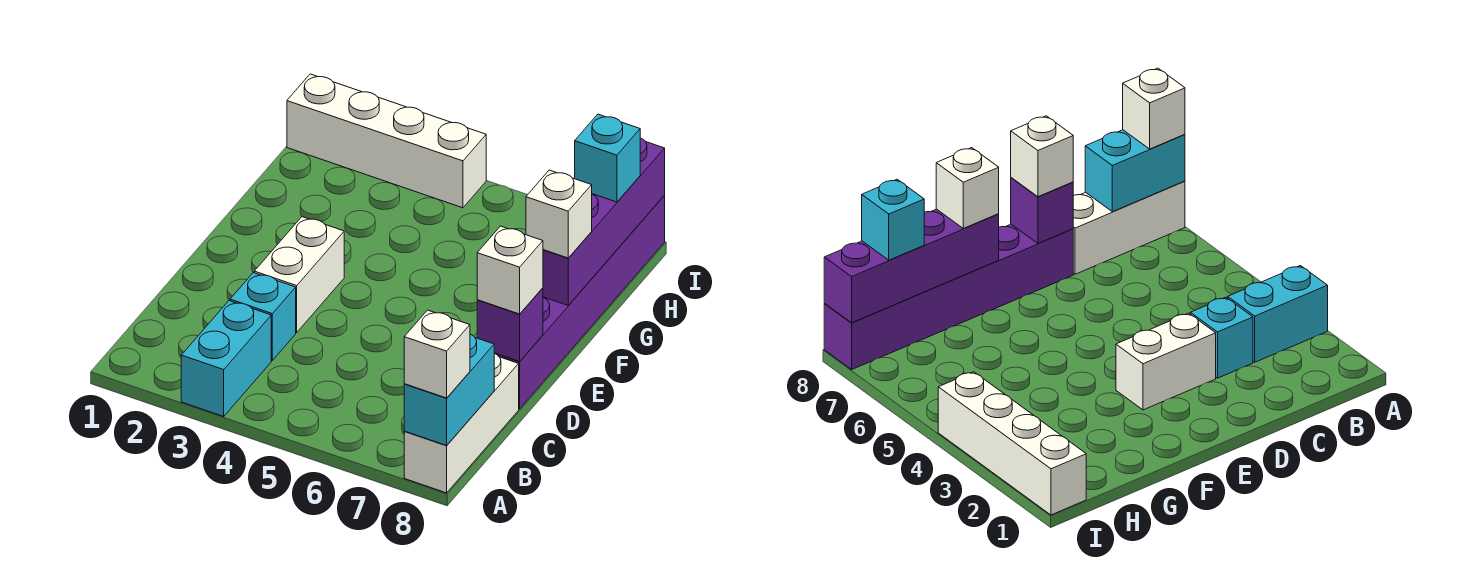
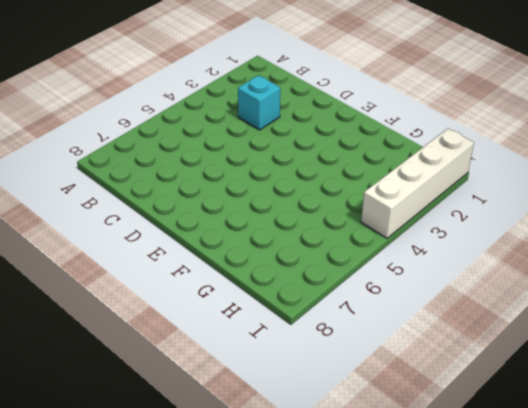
none -> cyan brick A3:B3 level 1
none -> white brick A8:C8 level 1
none -> white brick D3:E3 level 1

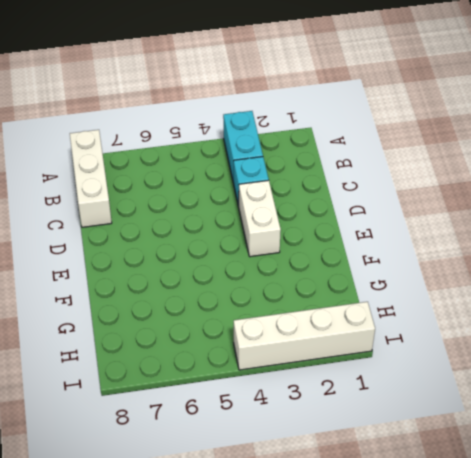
none -> purple brick D8:I8 level 1
none -> cyan brick A8:B8 level 2
none -> purple brick D8 level 2

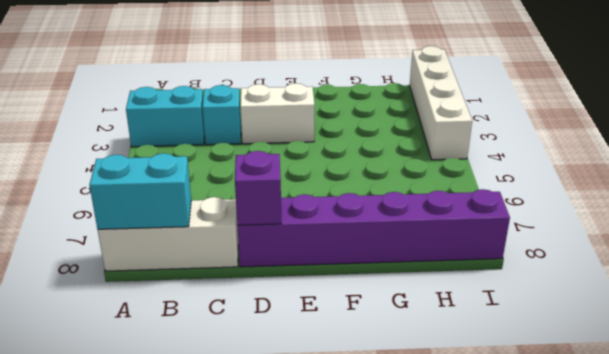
none -> purple brick F8:I8 level 2
none -> white brick A8 level 3
none -> white brick D8 level 3

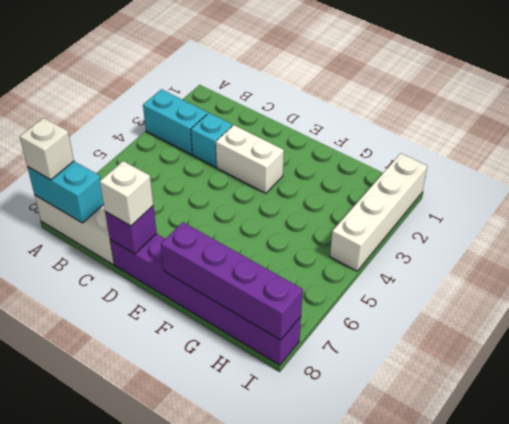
none -> white brick F8 level 3
none -> cyan brick H8 level 3

